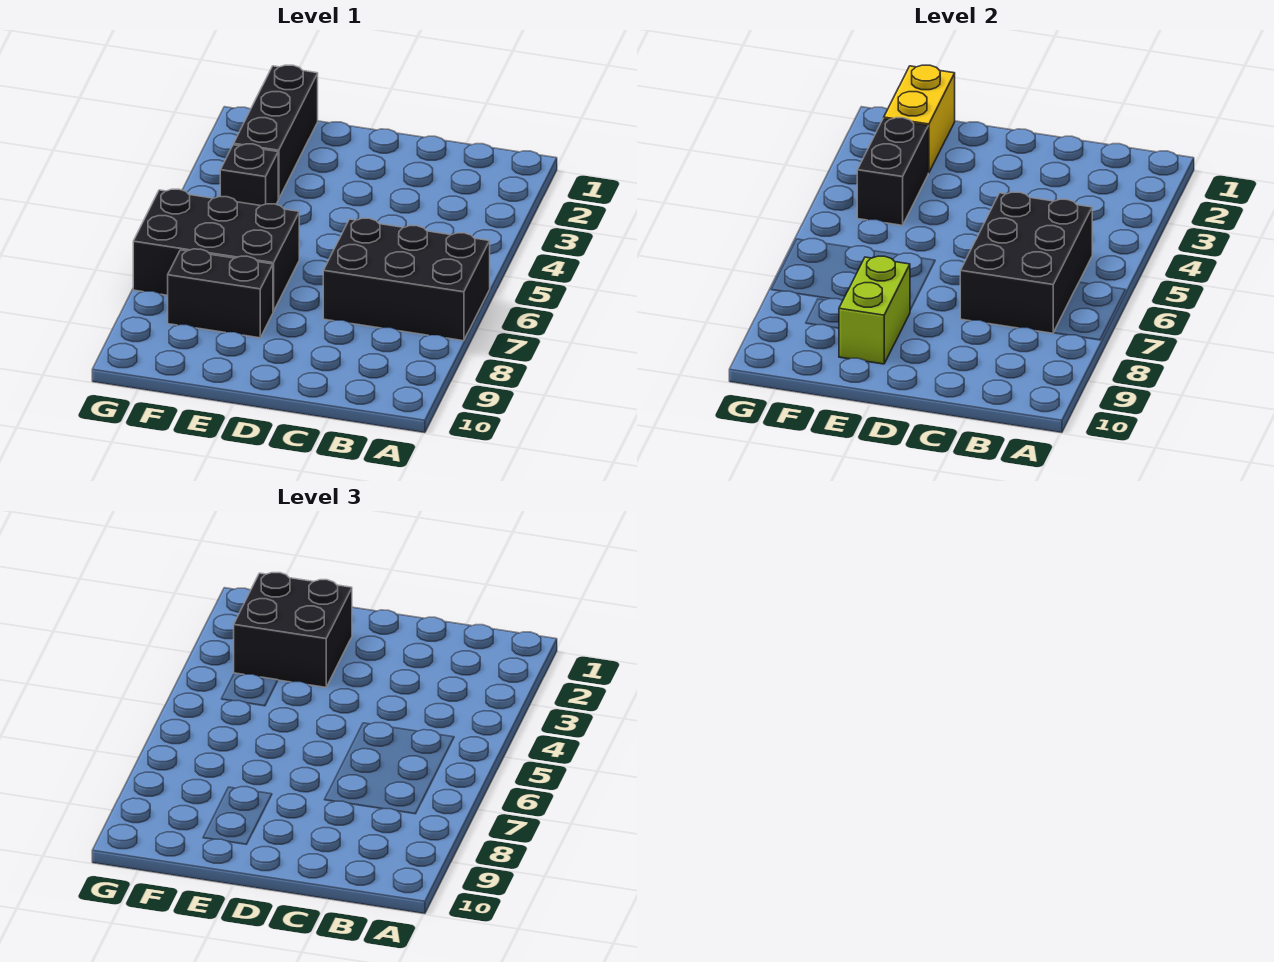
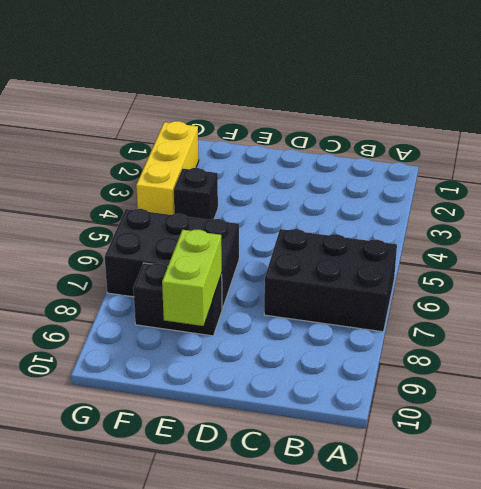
yellow brick G2:G4 level 1 -> none
none -> black brick F1:F3 level 1
none -> black brick B5:C7 level 2

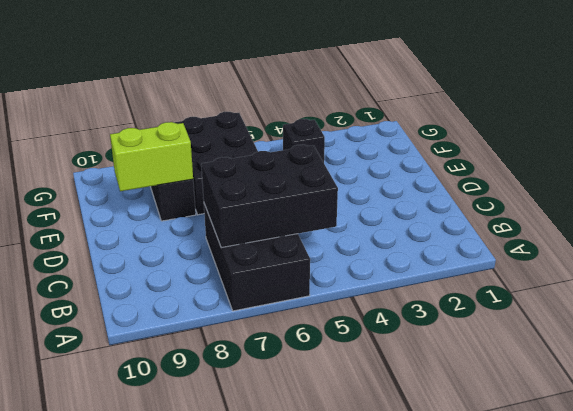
none -> black brick F1:F3 level 1
none -> yellow brick F1:F2 level 2

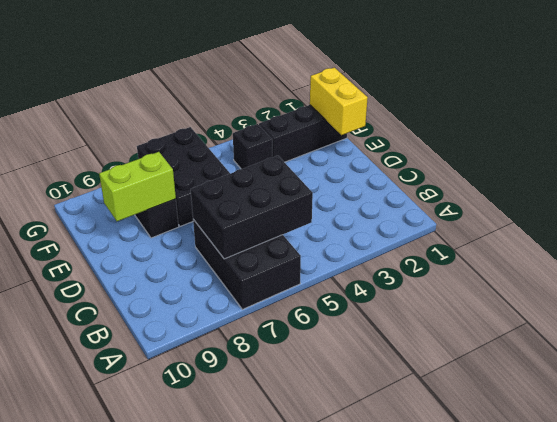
yellow brick E1:F1 level 2 -> yellow brick F1:F2 level 2
none -> black brick F3:F4 level 2
none -> black brick E2:F3 level 3

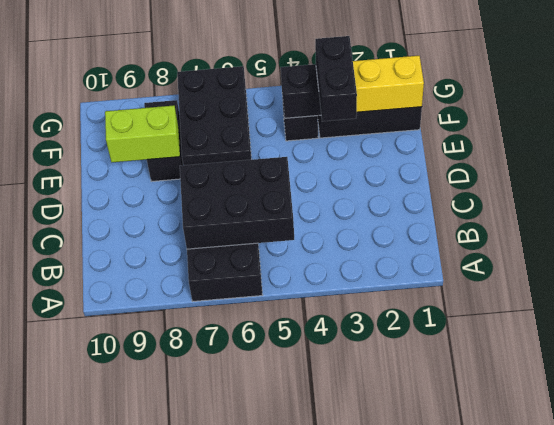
black brick E3:F3 level 3 -> black brick E2:F3 level 3

